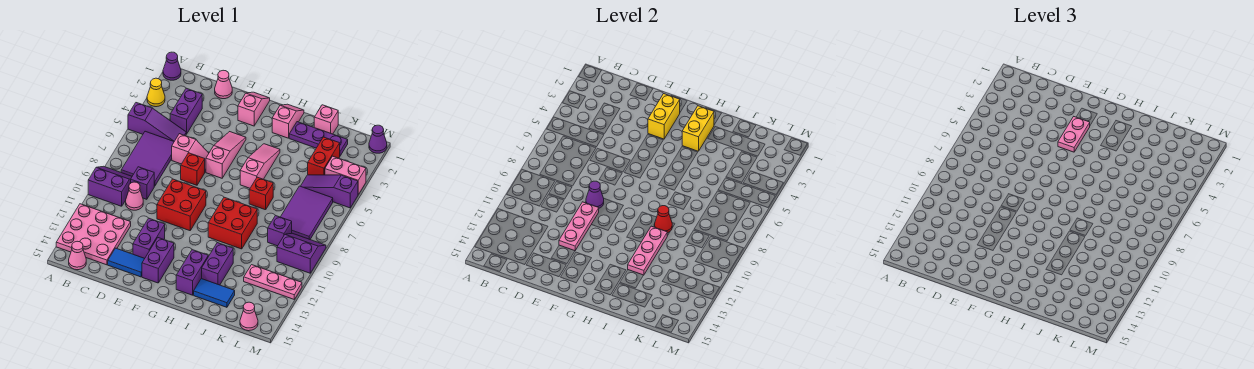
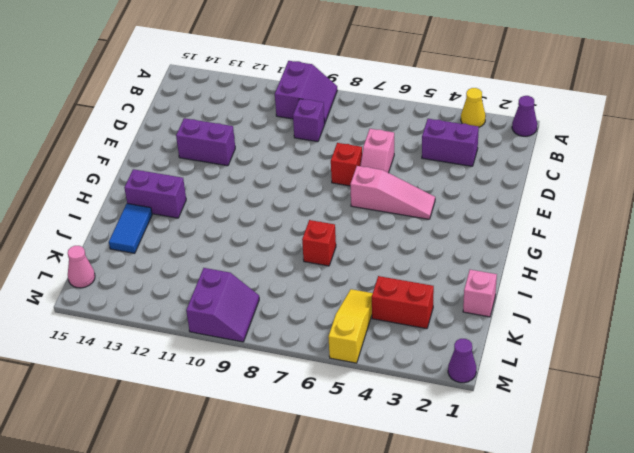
yellow slope K5:M5 level 1 top M -> purple slope K5:M5 level 1 top M
none -> purple slope A5:C5 level 1 top A
none -> pink plate A12:C14 level 1
none -> purple tile B6:C8 level 1
none -> pink cone B15 level 1

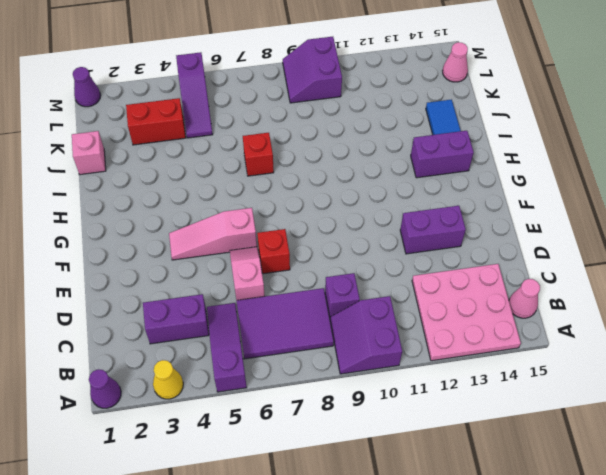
none -> pink cone C10 level 1
none -> pink cone D1 level 1
none -> blue tile D14:E14 level 1
none -> red brick E9:F10 level 1

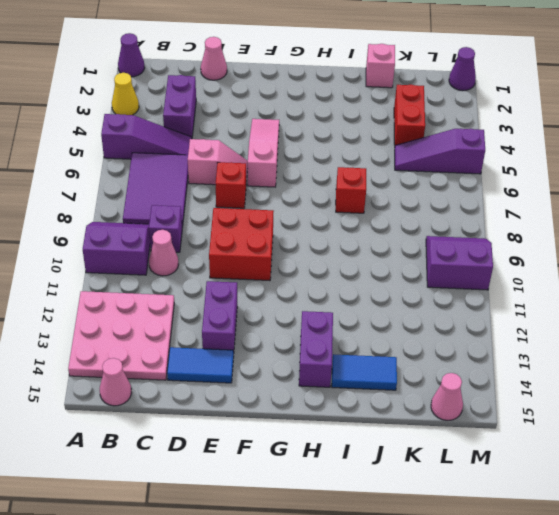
none -> pink slope F1:F2 level 1 top 2
none -> purple brick F13:F14 level 1
none -> pink slope H1:H2 level 1 top 2
none -> pink slope H4:H6 level 1 top 6

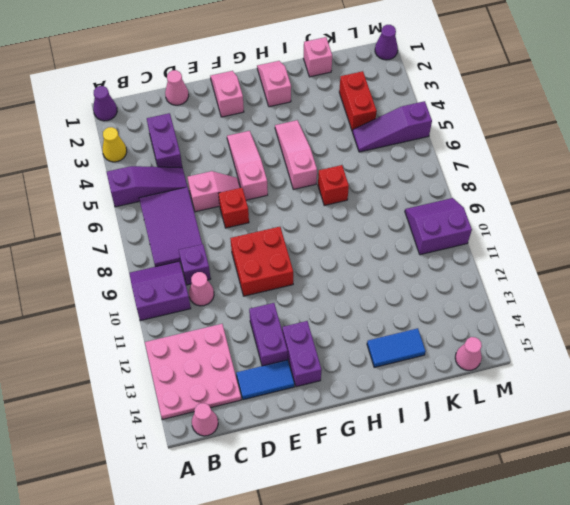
none -> red brick H9:I10 level 1
none -> purple brick H13:H14 level 1
none -> purple plate I2:K2 level 1
none -> purple brick I12:I13 level 1

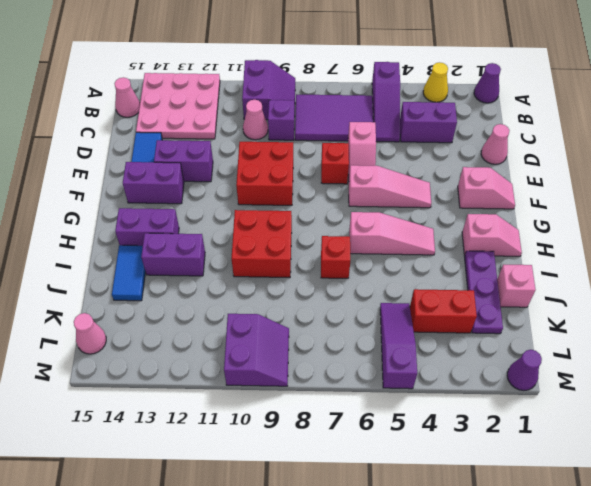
none -> purple tile K6:L8 level 1
none -> purple brick K9 level 1
none -> pink plate K12:M12 level 1
none -> pink brick L4:M4 level 1

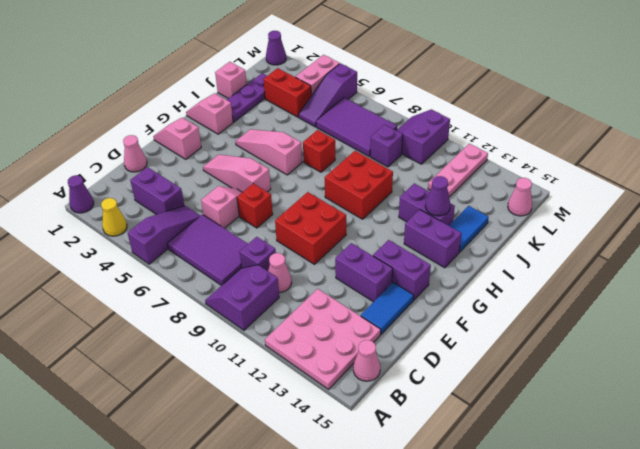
purple cone I13 level 2 -> purple cone E9 level 2
none -> pink plate E10:E12 level 2
none -> yellow brick F2:F3 level 2
none -> yellow brick H2:H3 level 2
none -> red cone I9 level 2

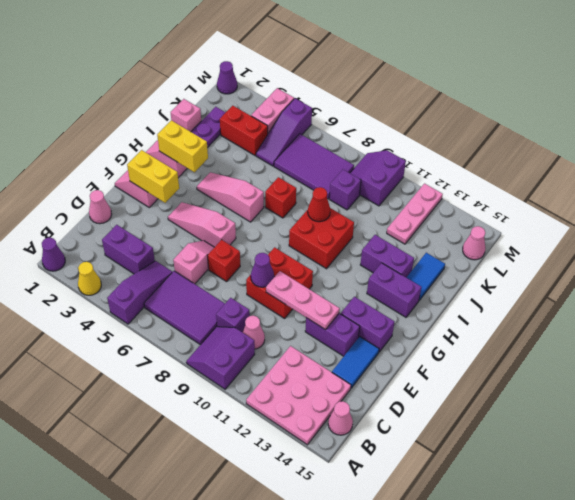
none -> pink plate I10:I12 level 2
none -> pink plate F3:F4 level 3

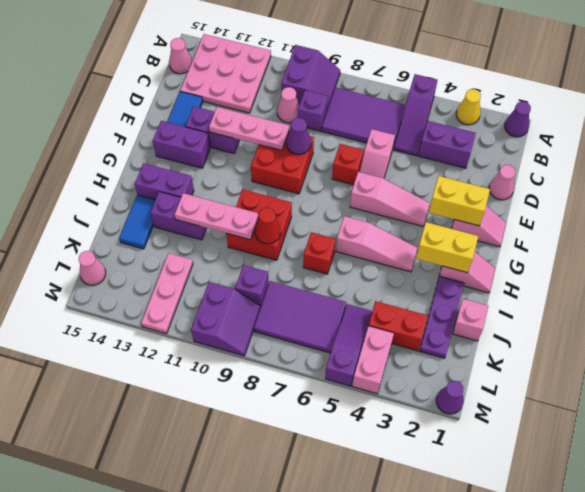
none -> pink plate F3:F4 level 3

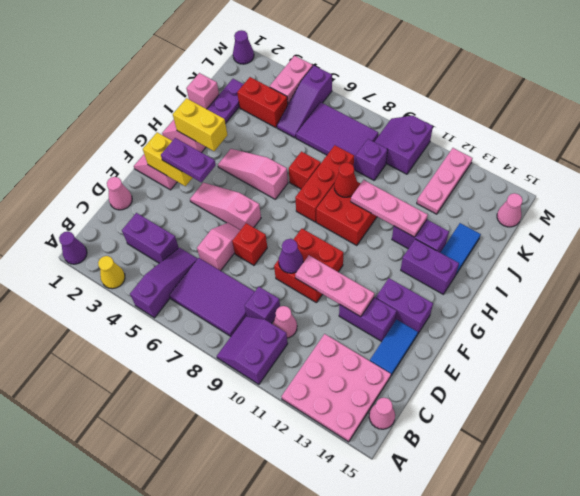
purple plate F3:F4 level 3 -> pink plate F3:F4 level 3
red brick H8:J8 level 1 -> none

